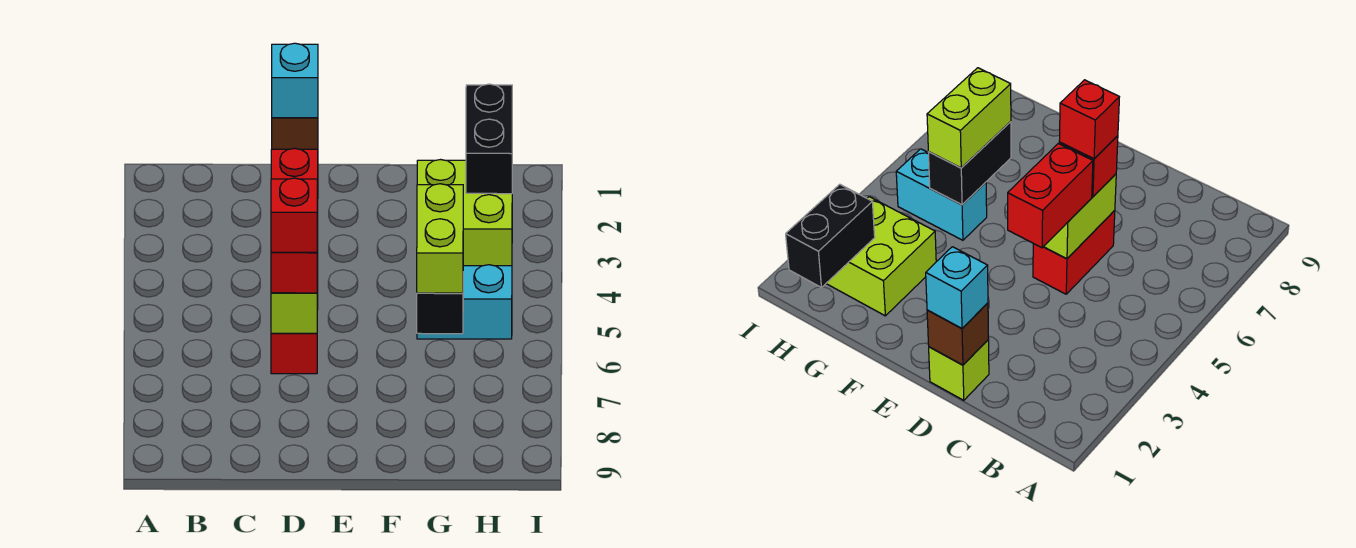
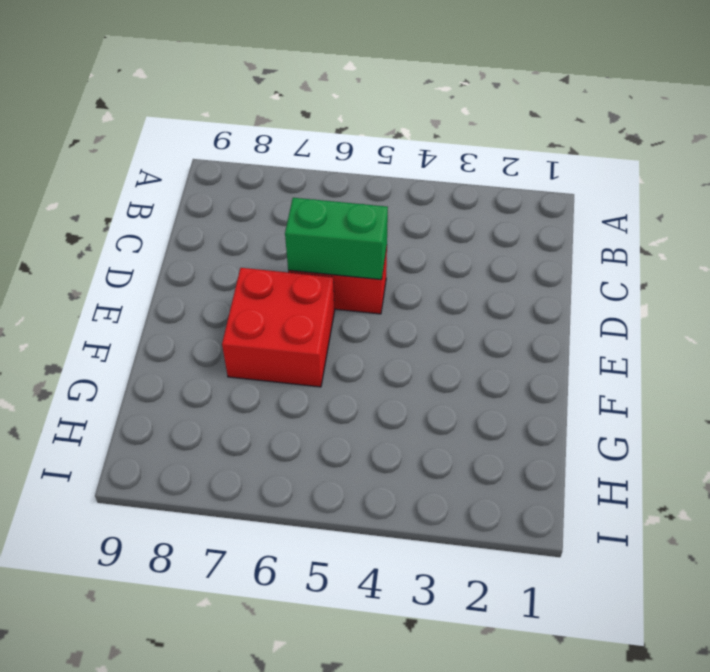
green brick D5:D6 level 2 -> lime brick D5:D6 level 2
red brick E6:F7 level 1 -> none
none -> lime brick D1 level 1
none -> lime brick G2:H3 level 1
none -> cyan brick G5:H5 level 1

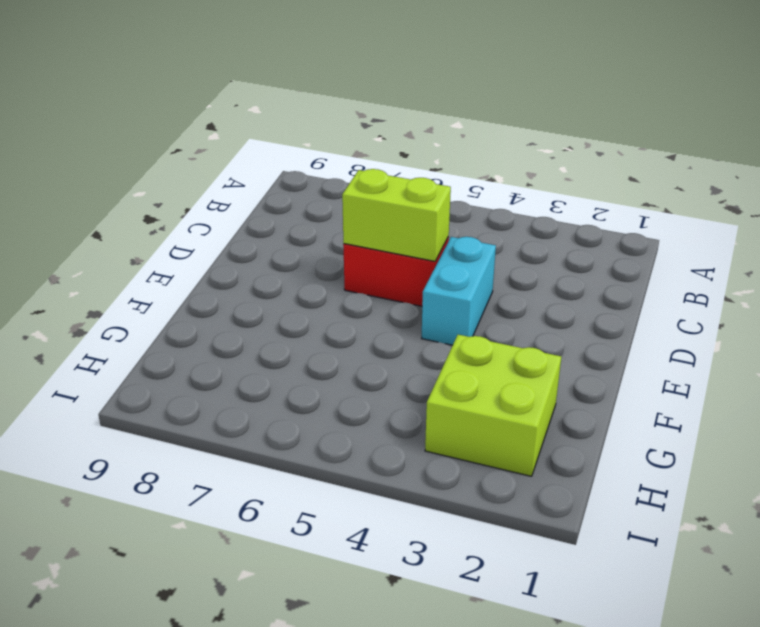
cyan brick D4:E4 level 1 -> cyan brick G5:H5 level 1
none -> lime brick D1 level 1
none -> brown brick D1 level 2
none -> black brick G5:G6 level 2

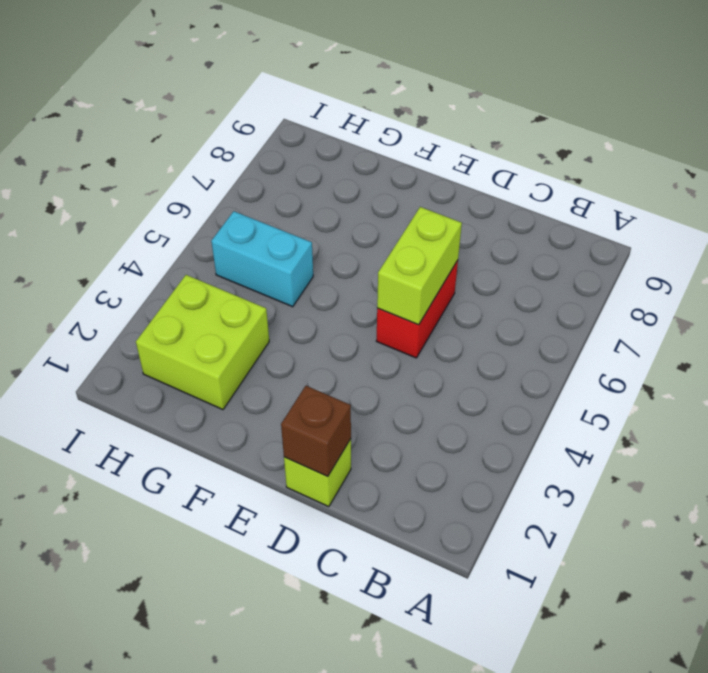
none -> black brick G5:G6 level 2
none -> black brick H1:H2 level 2
none -> cyan brick D1 level 3

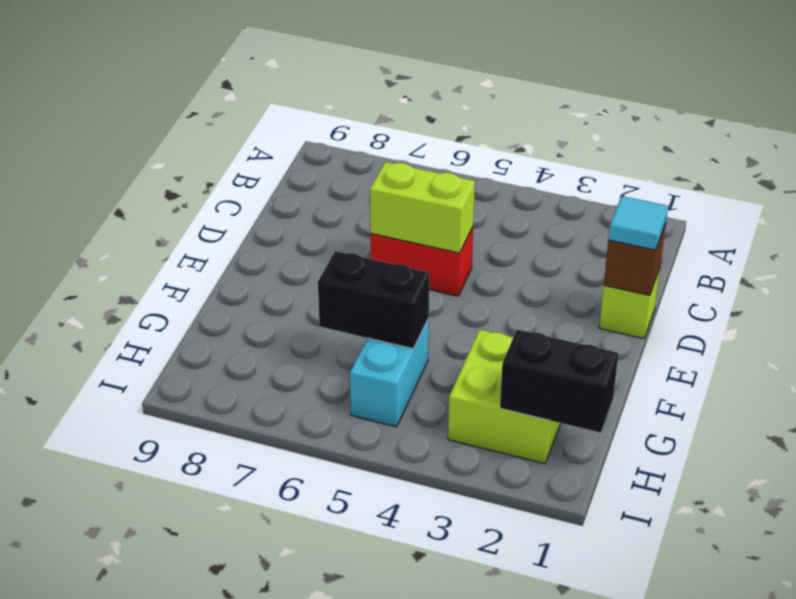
cyan tile D1 level 3 -> cyan brick D1 level 3
none -> red brick D4:D5 level 3
none -> red brick D6 level 3
none -> lime brick G5:G6 level 3

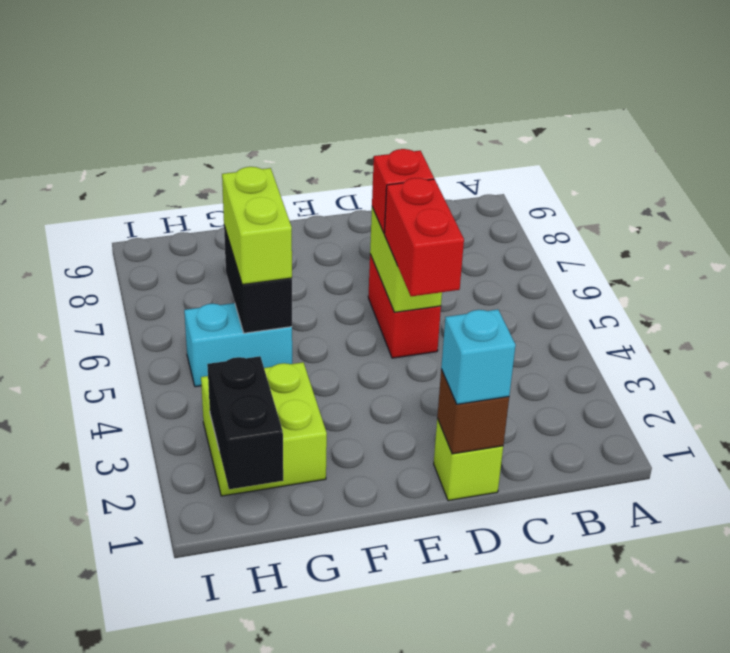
none -> red brick D6 level 4

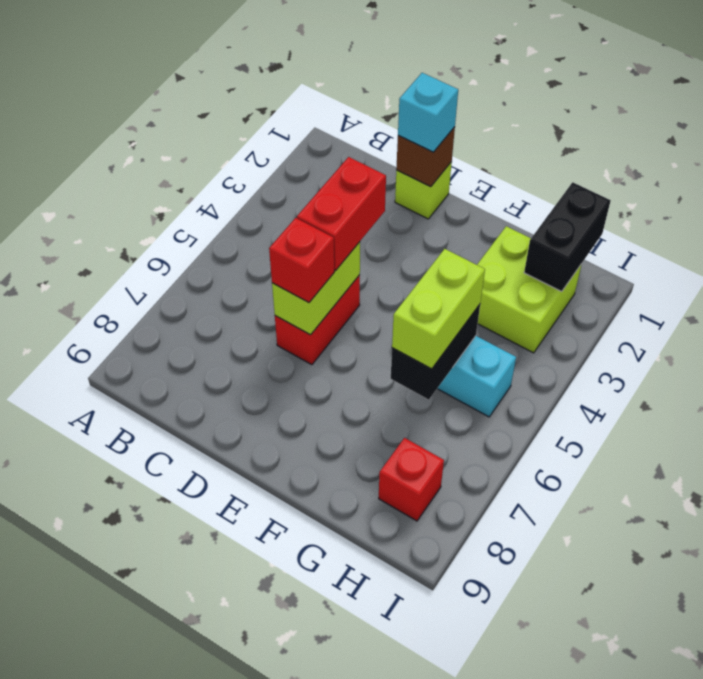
red brick H8 level 1 -> red brick D6 level 4

